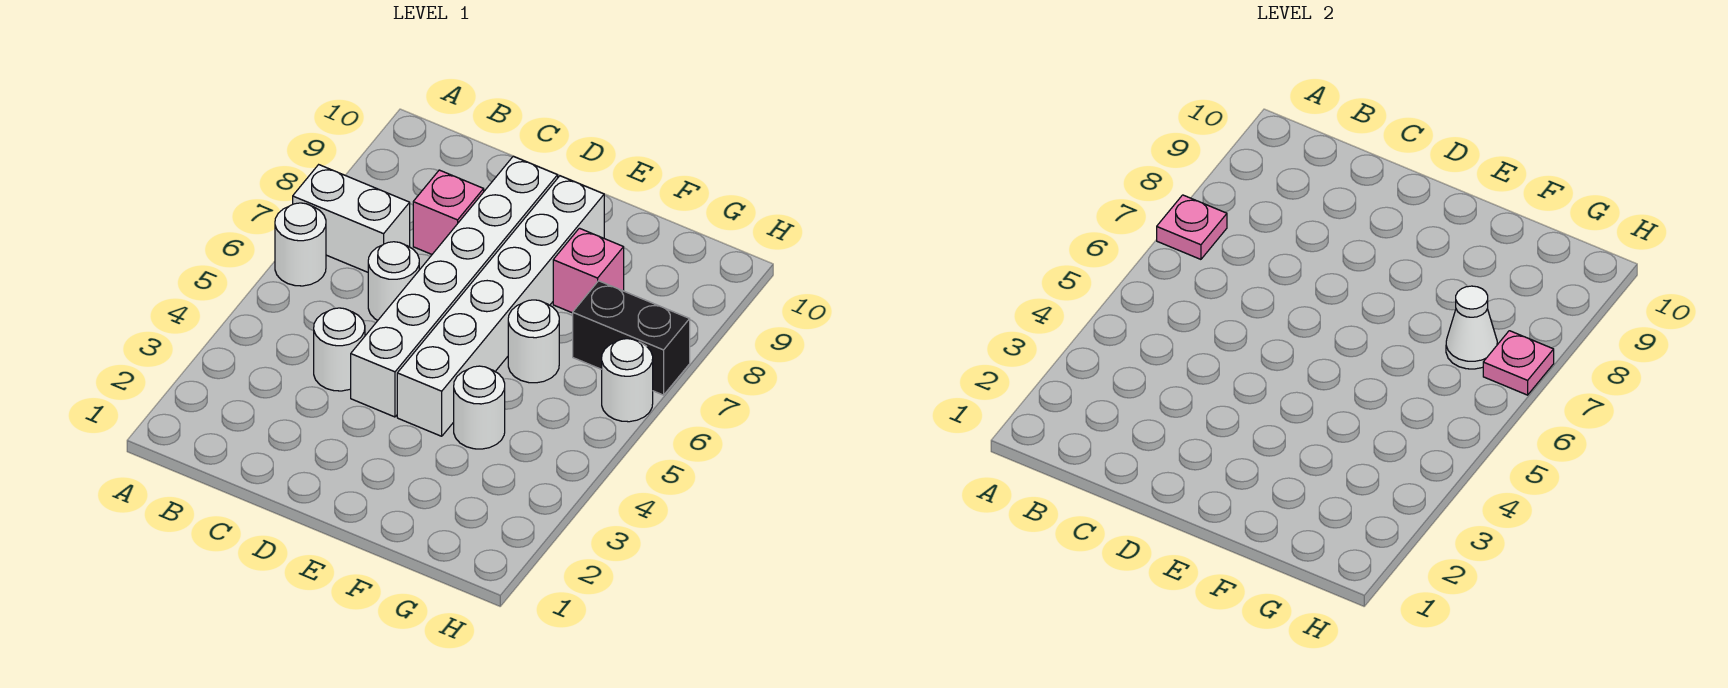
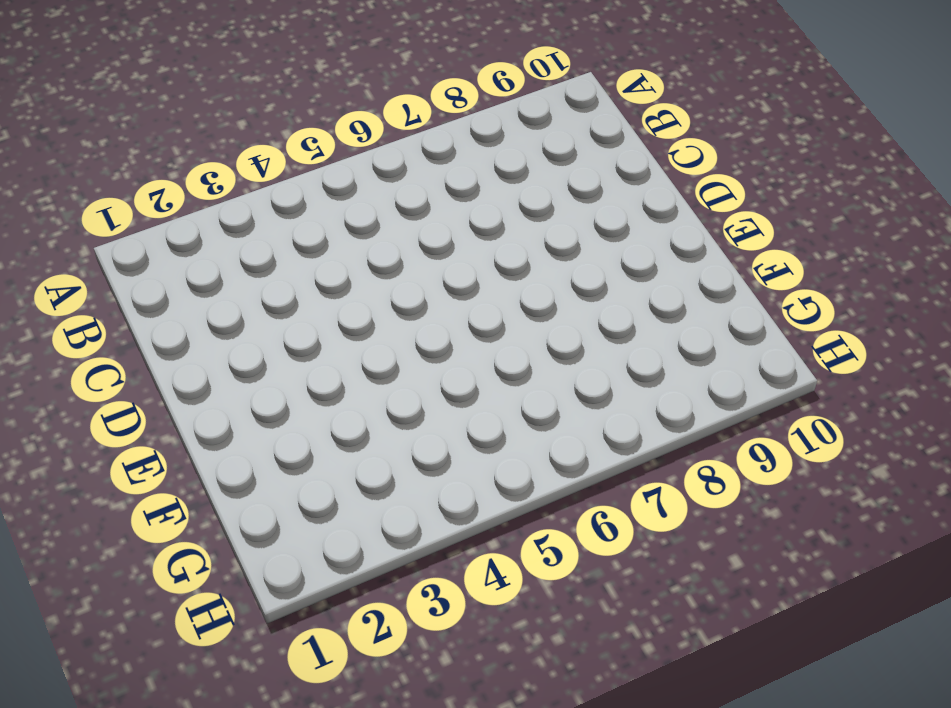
none -> white round brick A6 level 1
none -> white brick A7:B7 level 1
none -> white round brick C4 level 1

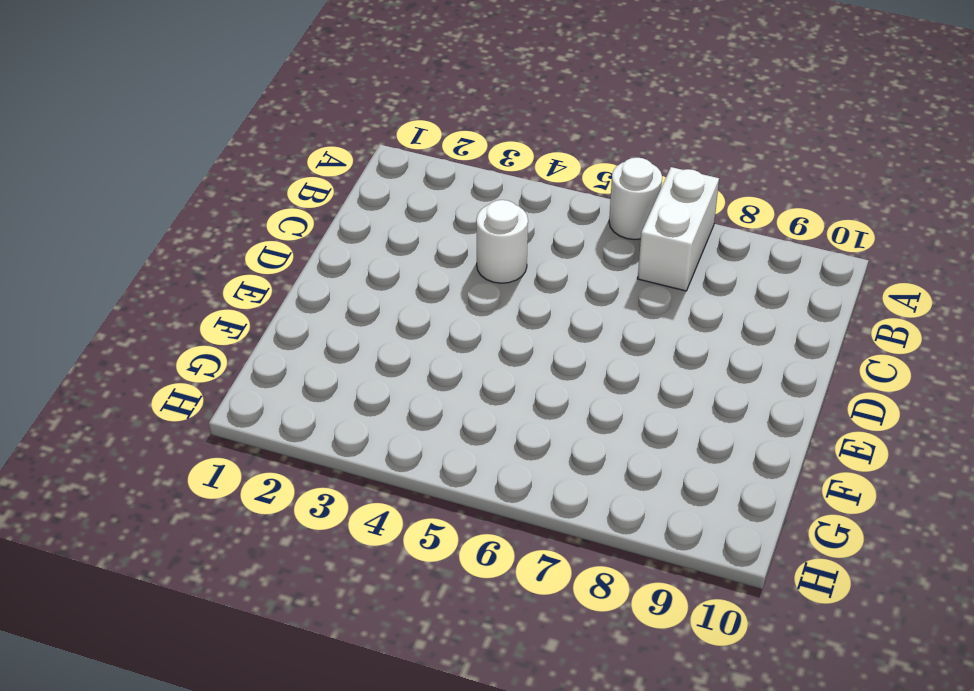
none -> white round brick C6 level 1
none -> pink brick C8 level 1
none -> white brick D4:D9 level 1

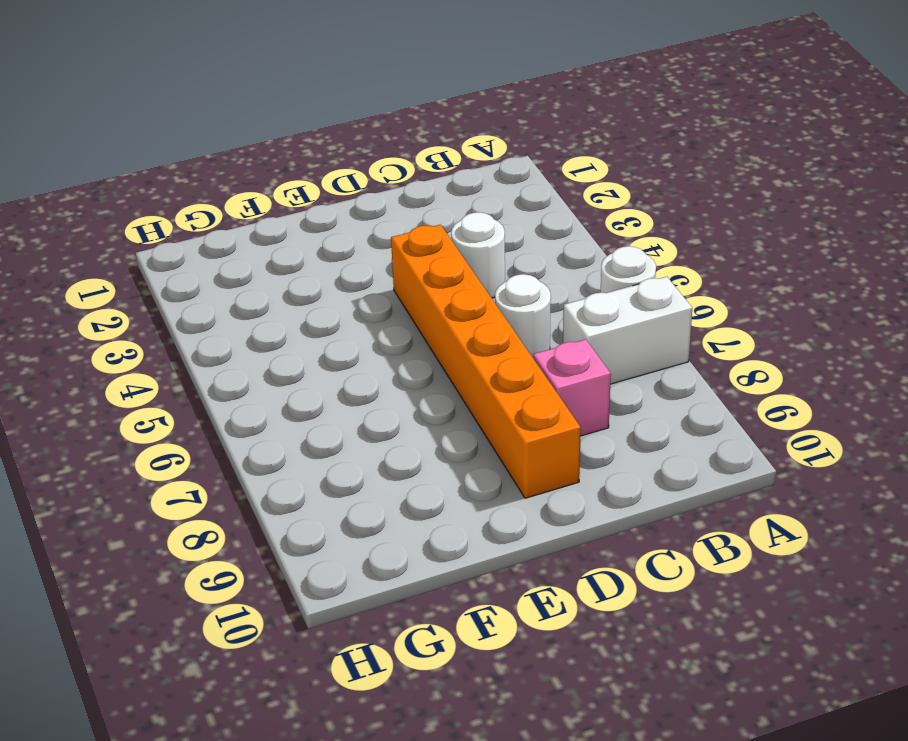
orange brick D4:D9 level 1 -> white brick D4:D9 level 1
none -> white brick E4:E9 level 1
none -> white round brick F4 level 1
none -> white round brick F6 level 1

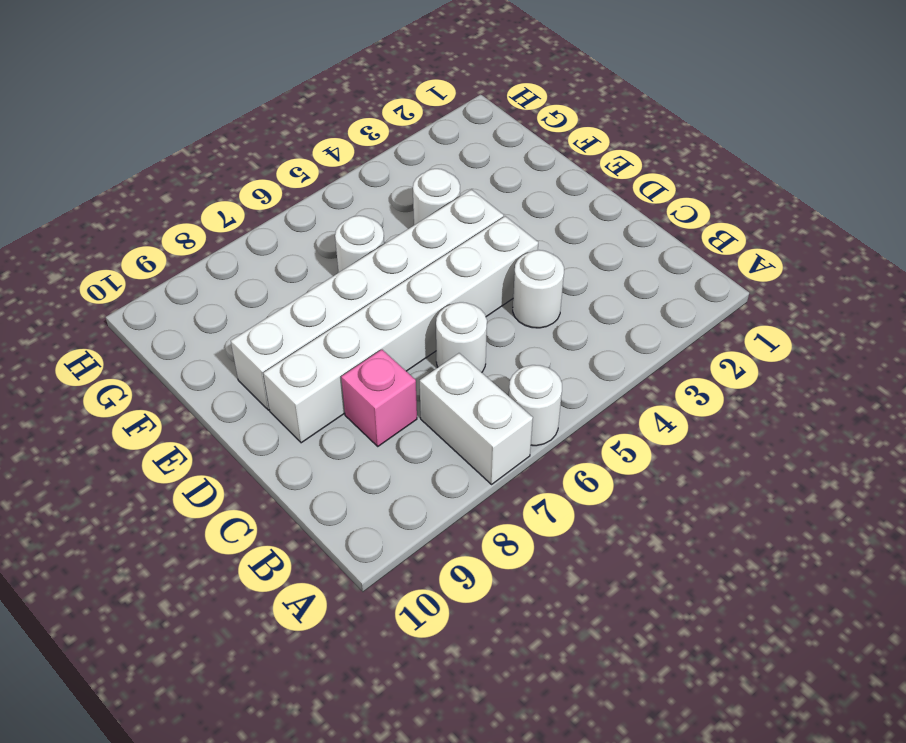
none -> pink brick F8 level 1
none -> black brick G7:H7 level 1
none -> white round brick H6 level 1

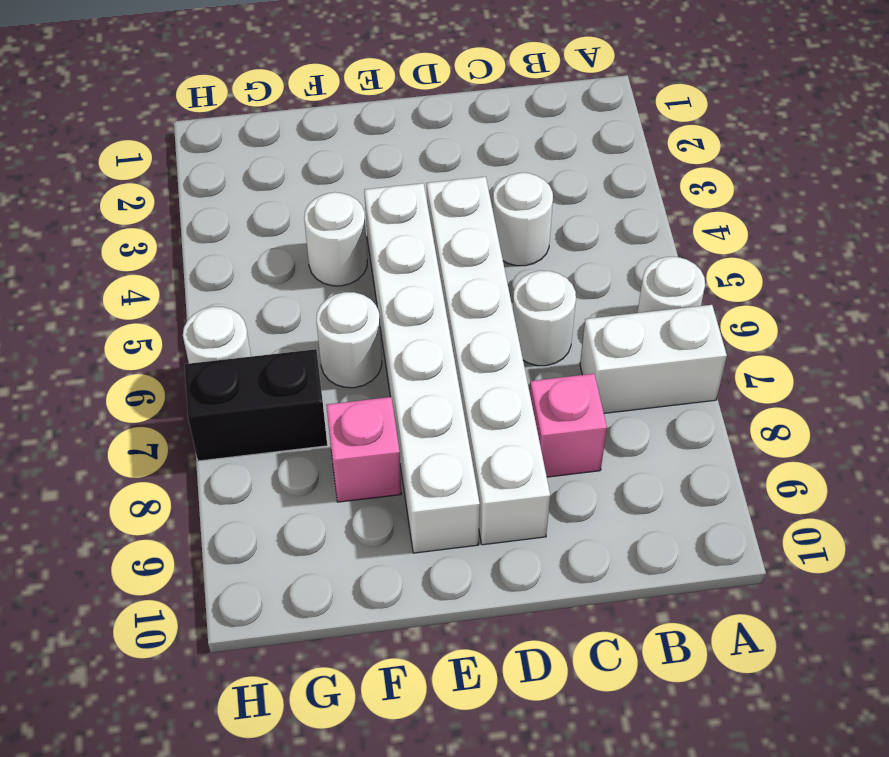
none -> pink plate A7 level 2
none -> white cone G7 level 2
none -> pink plate H7 level 2

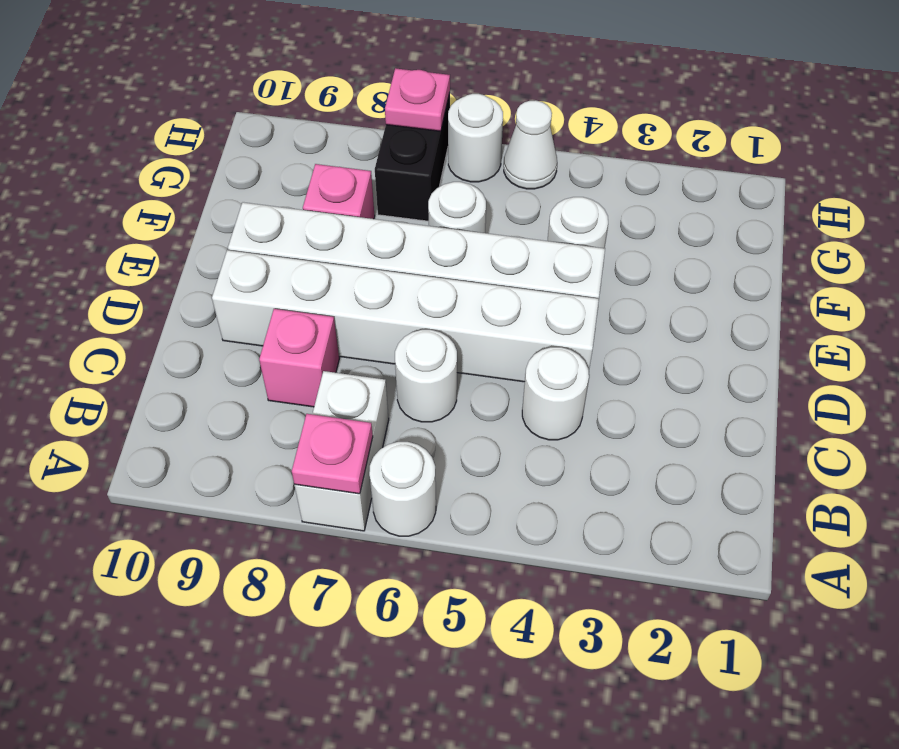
white cone H5 level 1 -> white cone G7 level 2

